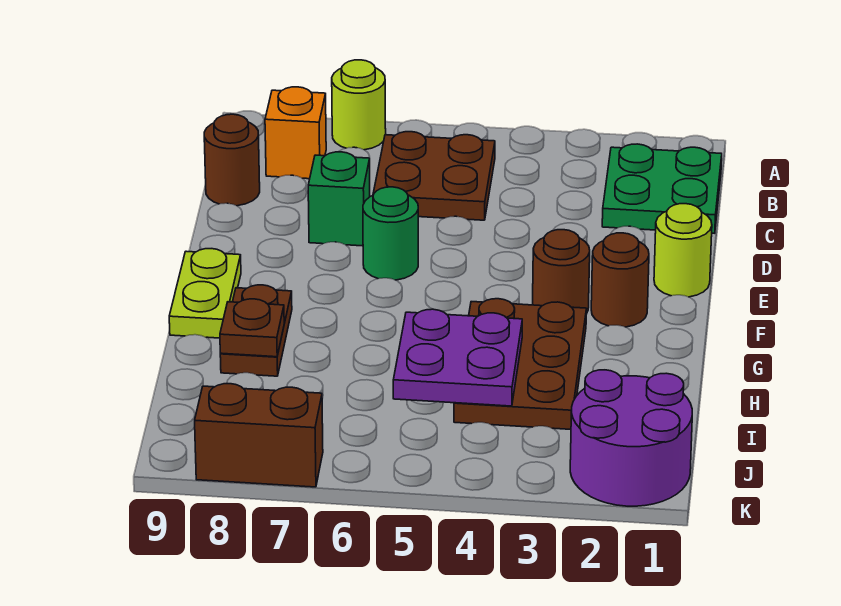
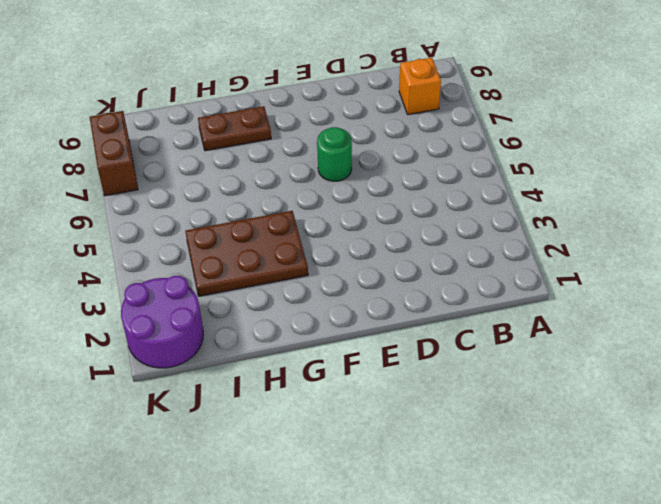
none -> lime round brick A7 level 1
none -> green plate B1:C2 level 1
none -> brown plate B5:C6 level 1

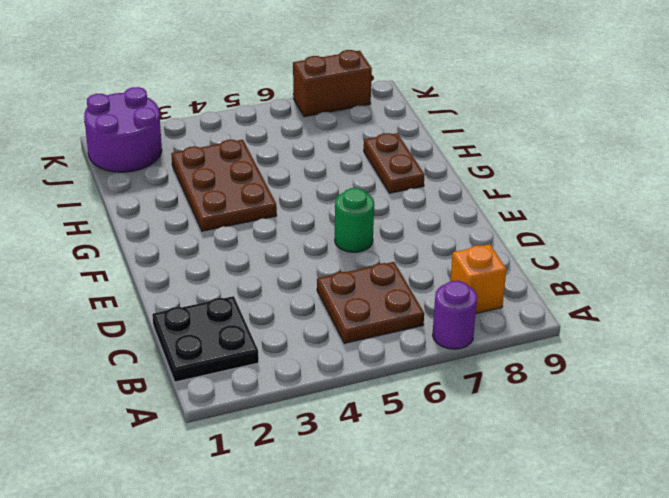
purple round brick A7 level 1 -> lime round brick A7 level 1
black plate B1:C2 level 1 -> green plate B1:C2 level 1
none -> brown round brick C9 level 1
none -> green brick D7 level 1
none -> lime round brick E1 level 1

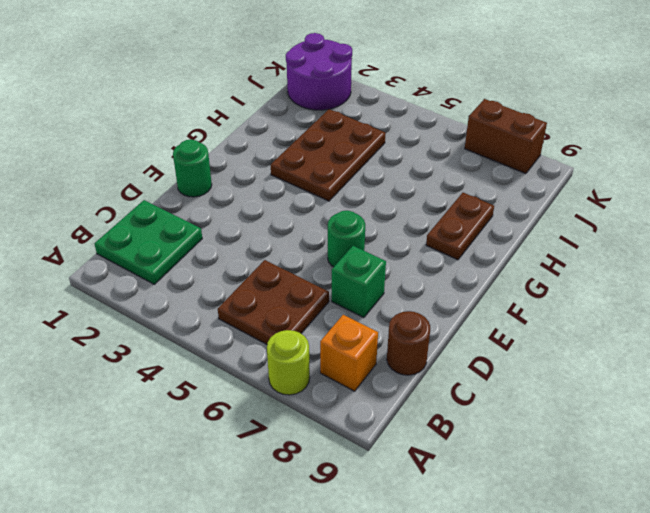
green round brick E1 level 1 -> lime round brick E1 level 1
none -> brown round brick F2 level 1
none -> brown round brick F3 level 1
none -> lime plate F9:G9 level 1

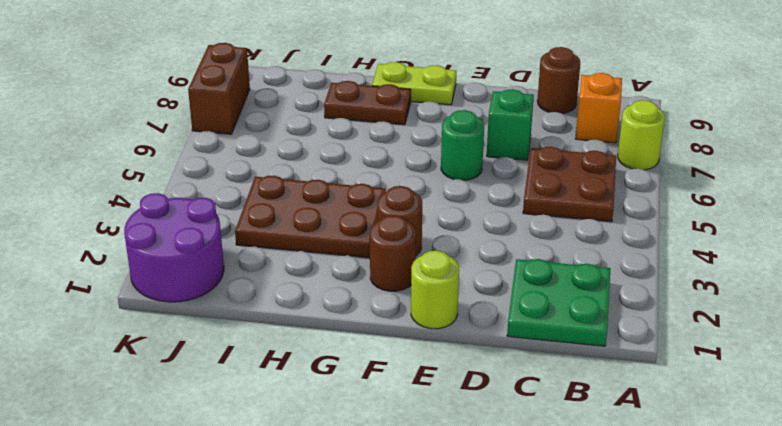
none -> purple plate H4:I5 level 2
none -> brown plate H8 level 2

